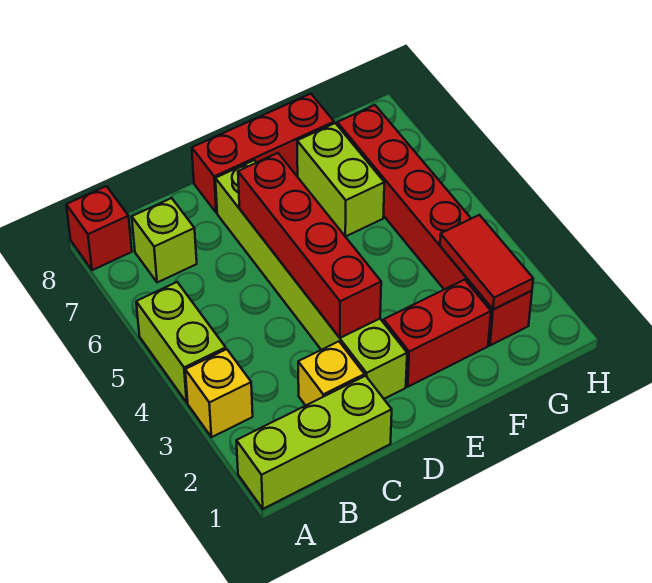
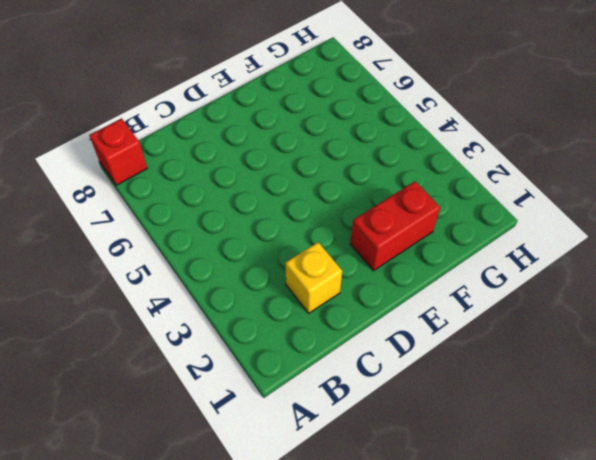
none -> lime brick A1:C1 level 1
none -> yellow brick A3 level 1
none -> lime brick A4:A5 level 1

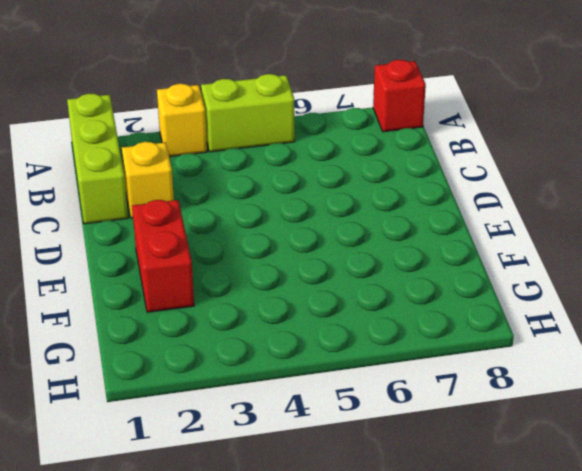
none -> lime brick B7 level 1
none -> lime brick D2:D7 level 1
none -> red brick D8:F8 level 1

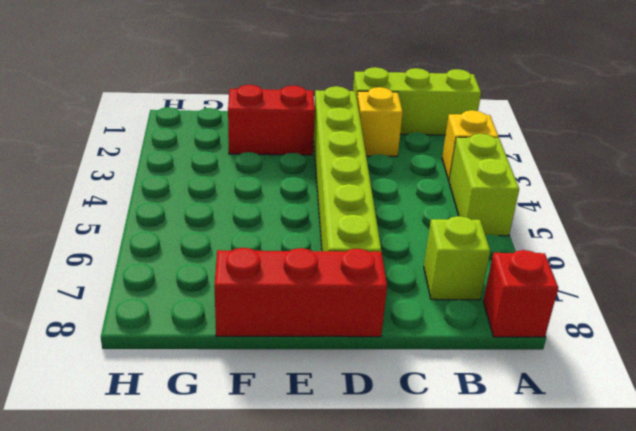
none -> lime brick F6:F7 level 1
none -> red brick G2:G7 level 1
none -> red brick D3:D6 level 2

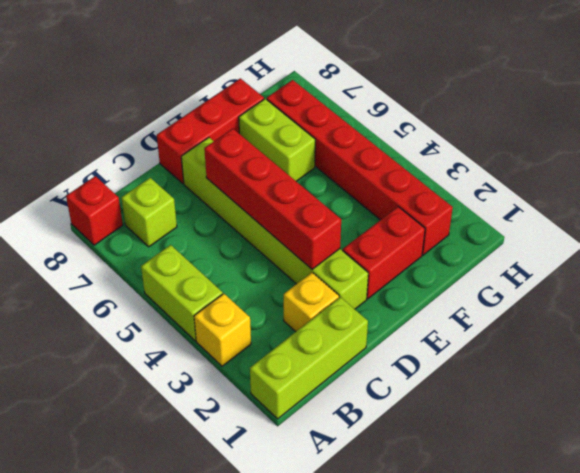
none -> red tile G2:G3 level 2

